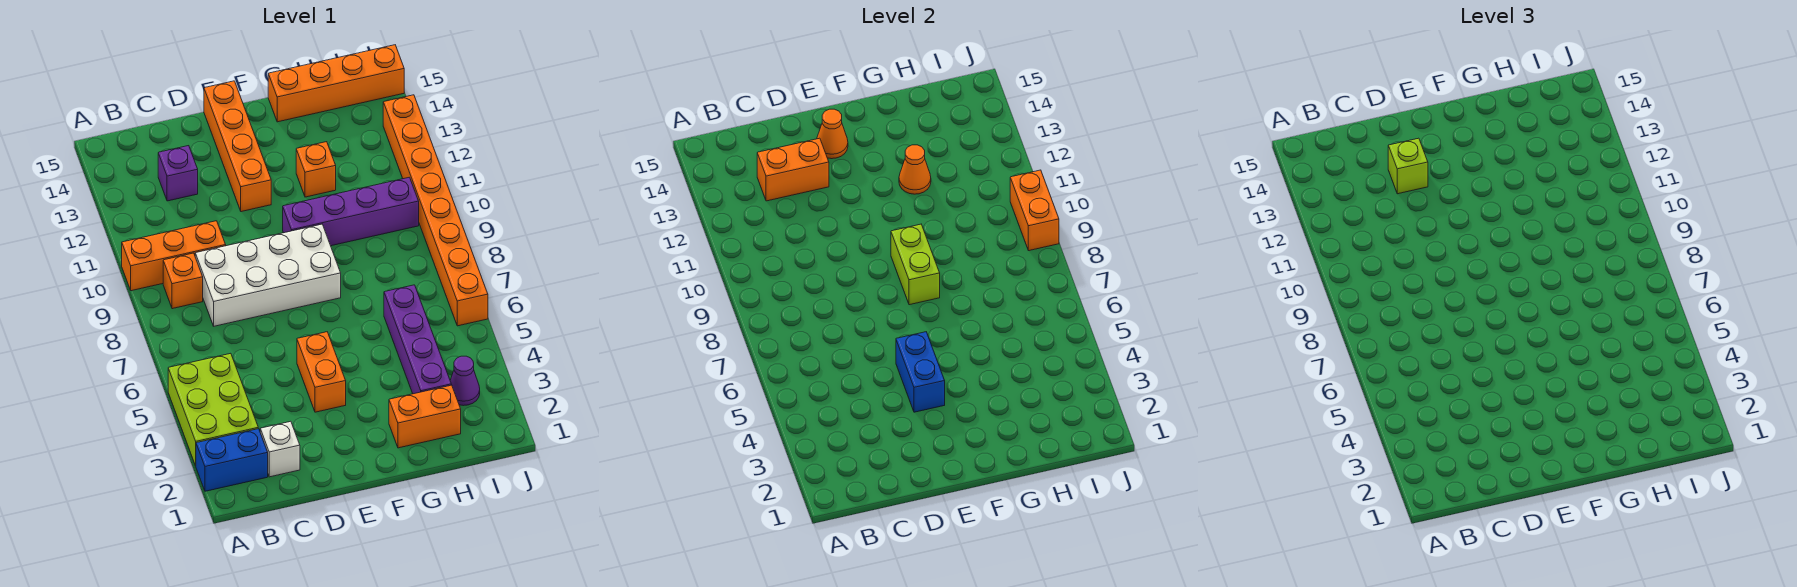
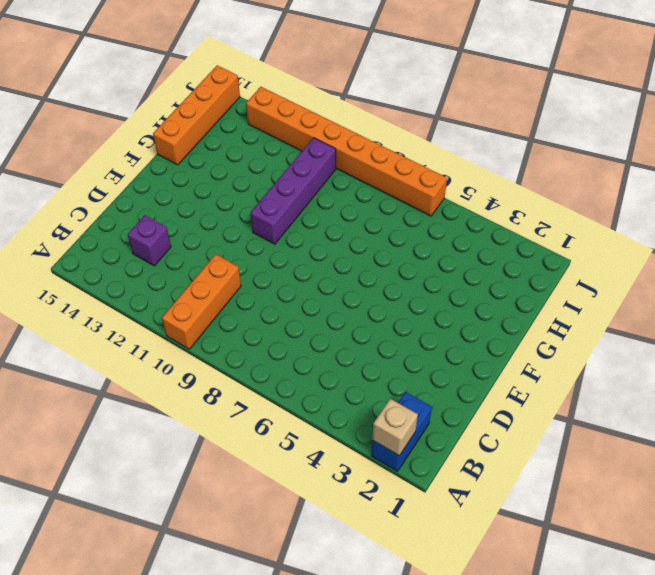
tan brick A2 level 2 -> none
none -> lime brick A3:B5 level 1
none -> orange brick B9 level 1
none -> white brick C2 level 1

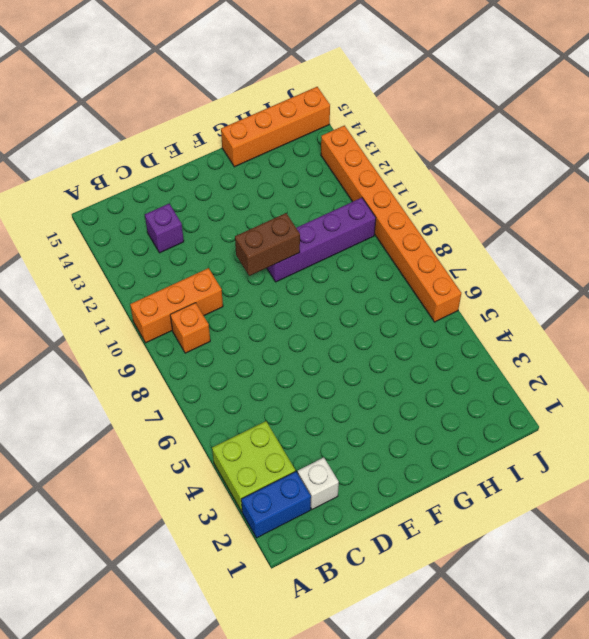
lime brick A3:B4 level 1 -> lime brick A3:B5 level 1
brown brick E10:F10 level 2 -> none
none -> white brick C8:F9 level 1
none -> orange brick E4:E5 level 1
none -> orange brick E12:E15 level 1

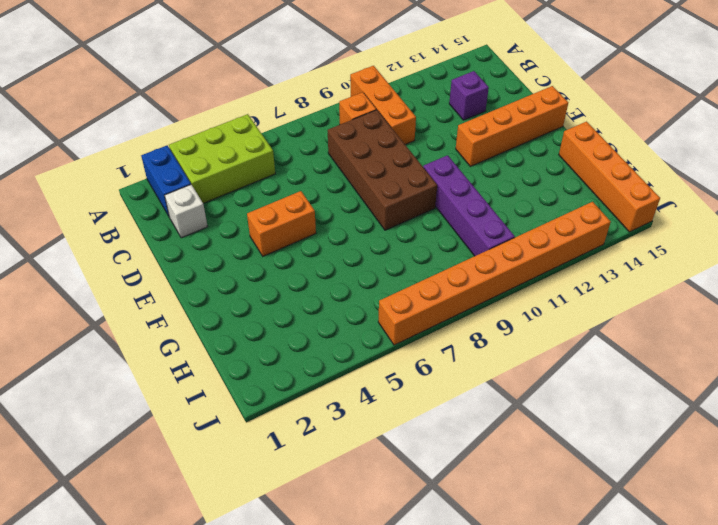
brown brick C8:F9 level 1 -> white brick C8:F9 level 1
none -> orange brick G2:H2 level 1
none -> orange brick G12 level 1
none -> purple brick H3:H6 level 1

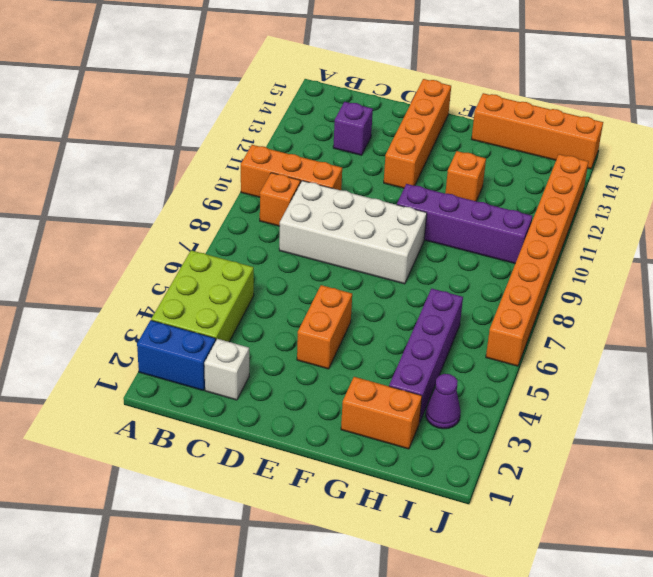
none -> orange brick C13:D13 level 2
none -> blue brick E4:E5 level 2
none -> orange cone E14 level 2

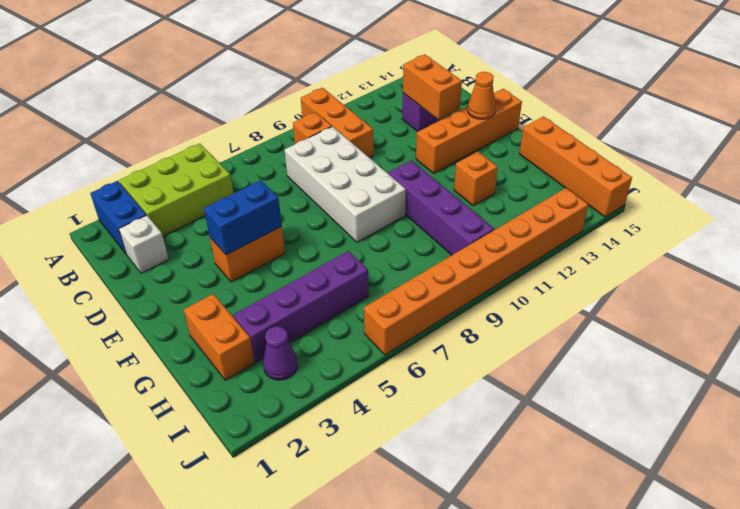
none -> lime brick F8:F9 level 2
none -> orange cone G12 level 2
none -> orange brick J9:J10 level 2

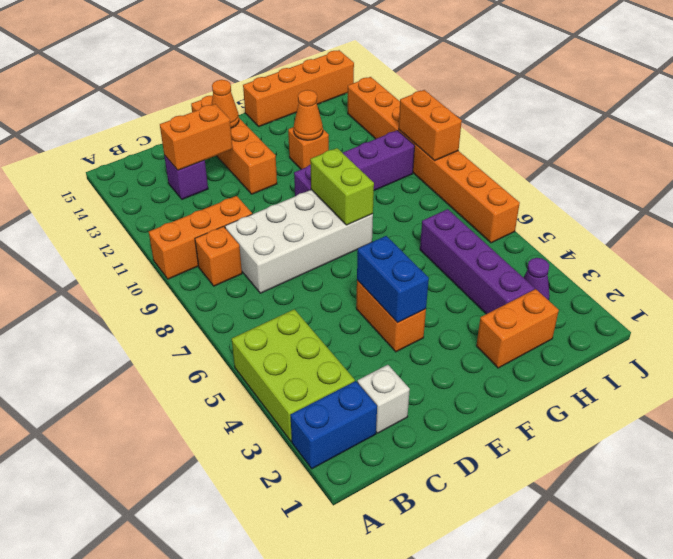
none -> lime brick D13 level 3

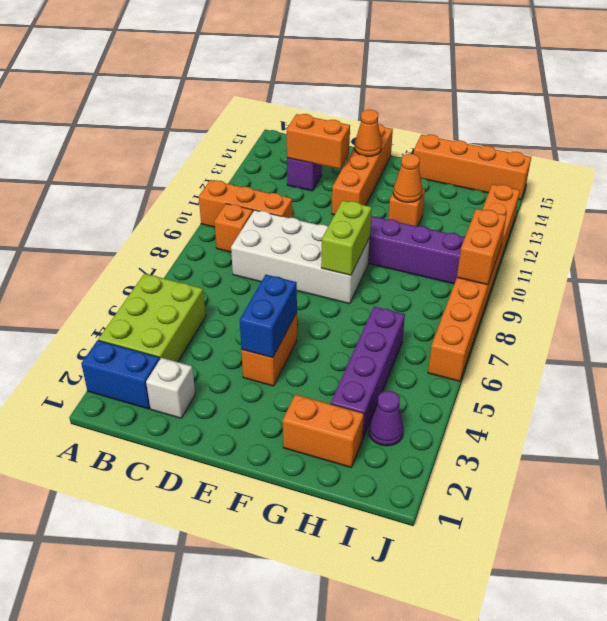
none -> lime brick D13 level 3

